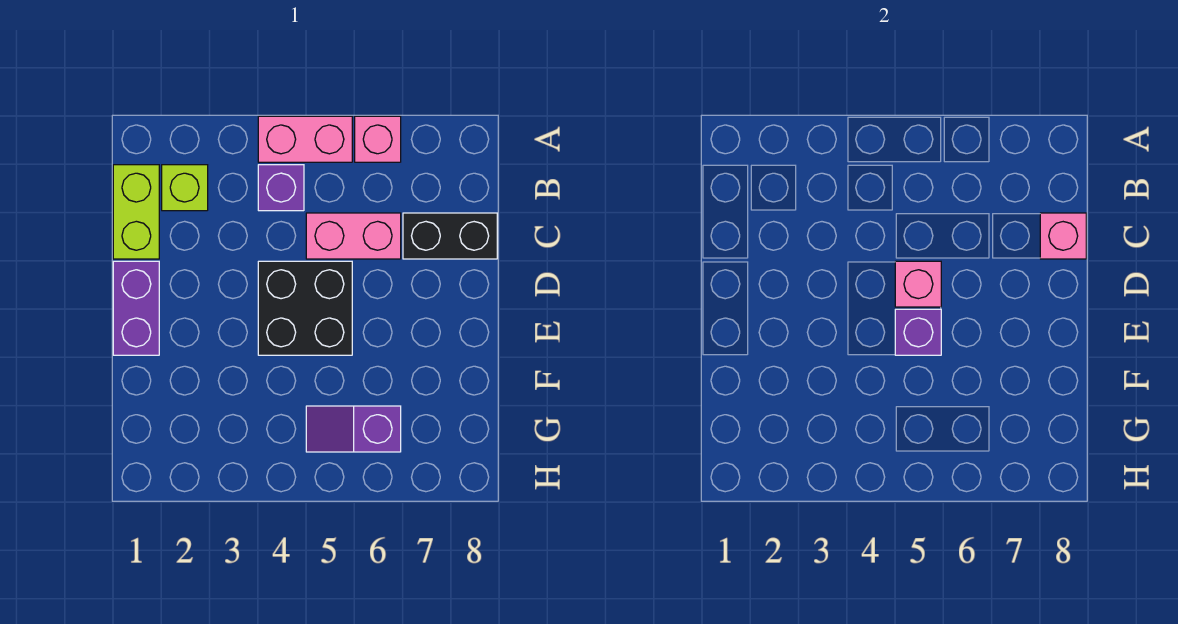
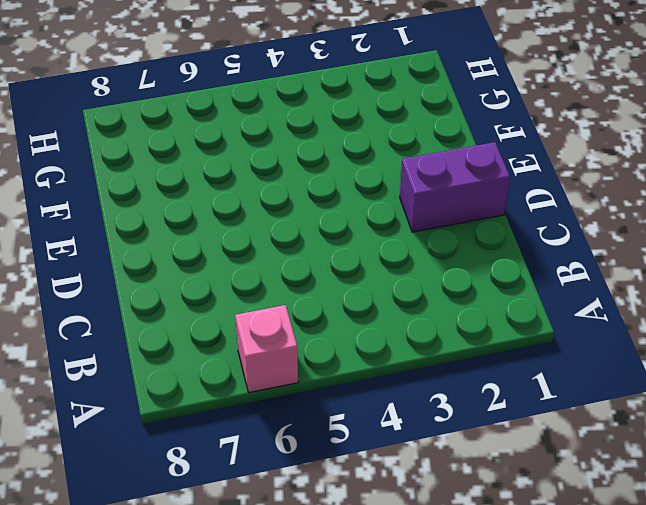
purple brick D1:D2 level 1 -> purple brick D1:E1 level 1
none -> pink brick A4:A5 level 1
none -> lime brick B1:C1 level 1
none -> lime brick B2 level 1

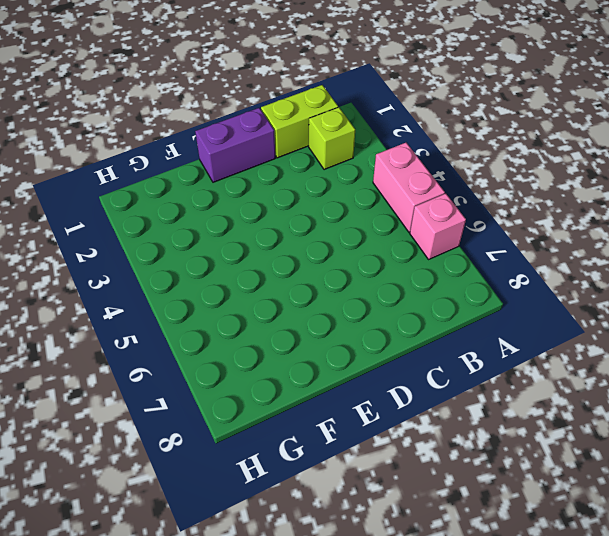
none -> purple brick B4 level 1
none -> pink brick C5:C6 level 1
none -> black brick C7:C8 level 1

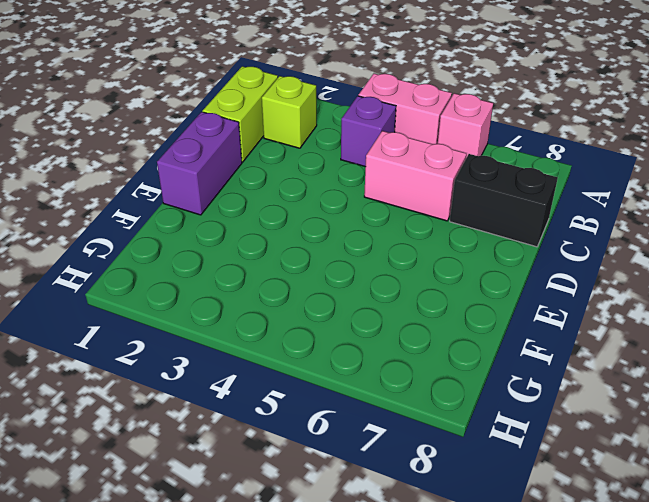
none -> black brick D4:E5 level 1
none -> purple slope G5:G6 level 1 top 6
none -> pink brick C8 level 2

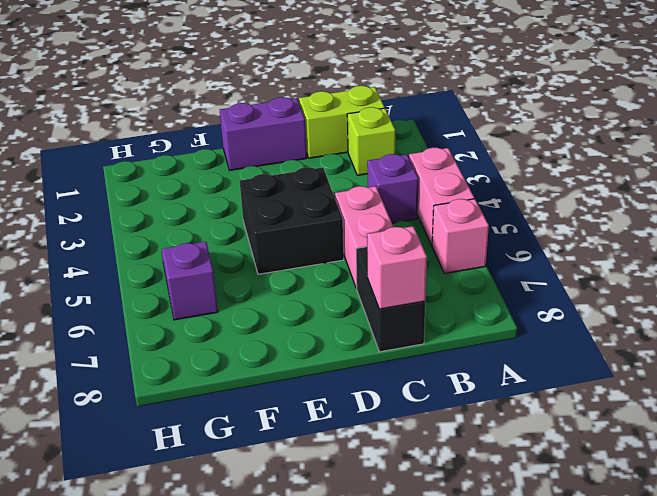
none -> pink brick D5 level 2
none -> purple brick E5 level 2

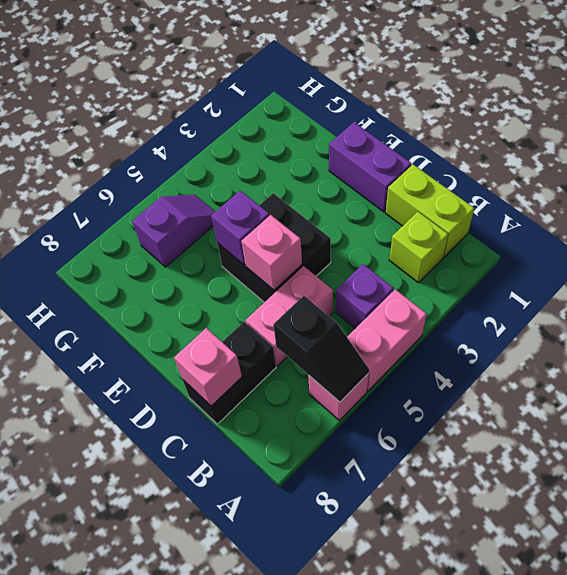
black slope A6:B6 level 2 top B -> none

